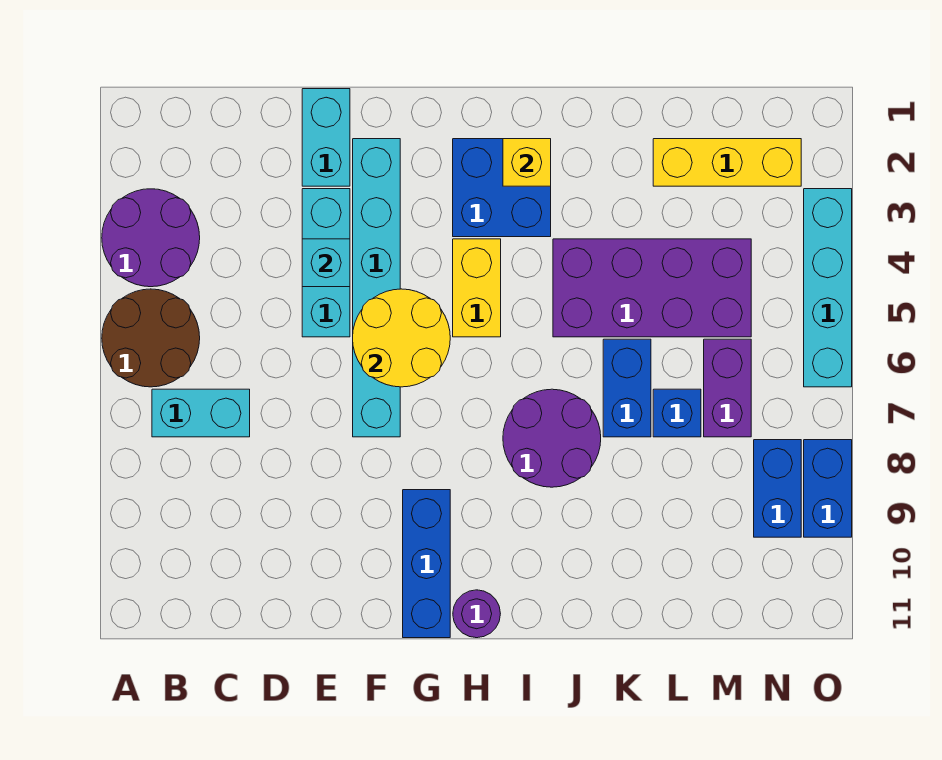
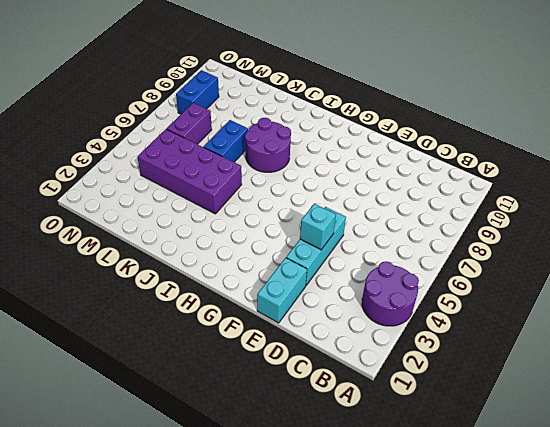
none -> brown round brick A5:B6 level 1
none -> cyan brick B7:C7 level 1
none -> cyan brick F2:F7 level 1

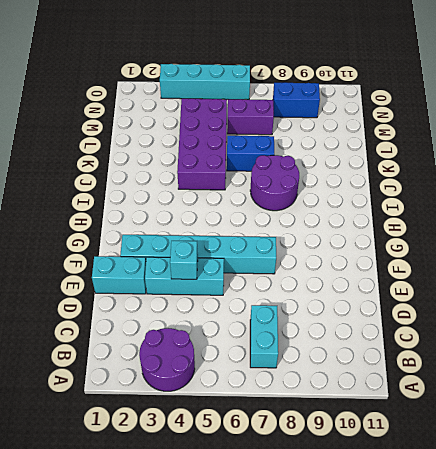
none -> brown round brick A5:B6 level 1
none -> blue brick G9:G11 level 1
none -> blue brick H2:I3 level 1

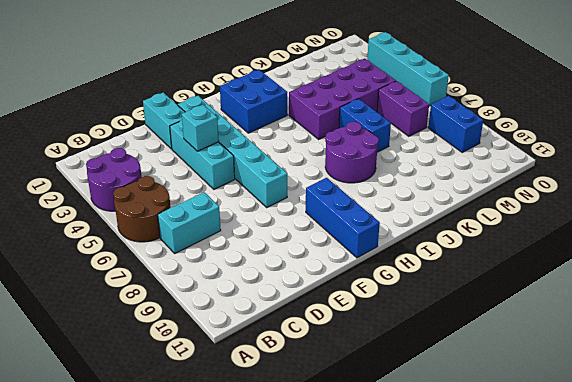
none -> yellow brick H4:H5 level 1
none -> purple round brick H11 level 1
none -> yellow brick L2:N2 level 1

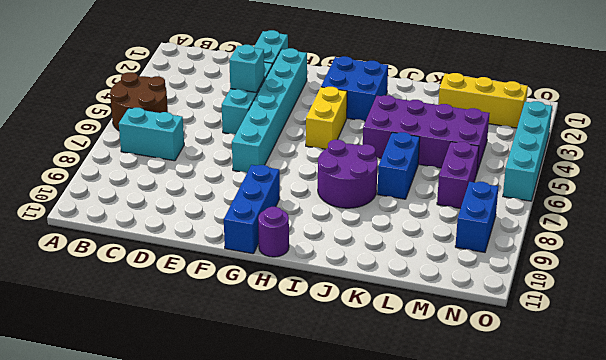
none -> purple round brick A3:B4 level 1
none -> blue brick L7 level 1
none -> blue brick O8:O9 level 1

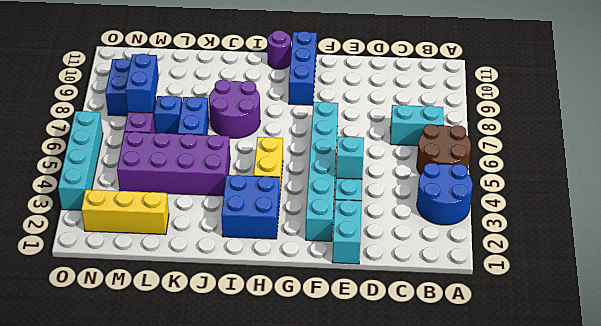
blue round brick A3:B4 level 1 -> purple round brick A3:B4 level 1
blue brick M7:M8 level 2 -> blue brick O8:O9 level 1
none -> yellow round brick F5:G6 level 2
none -> yellow brick I2 level 2

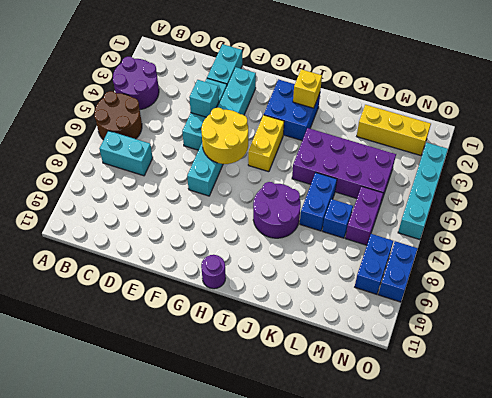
none -> blue brick G9:G11 level 1

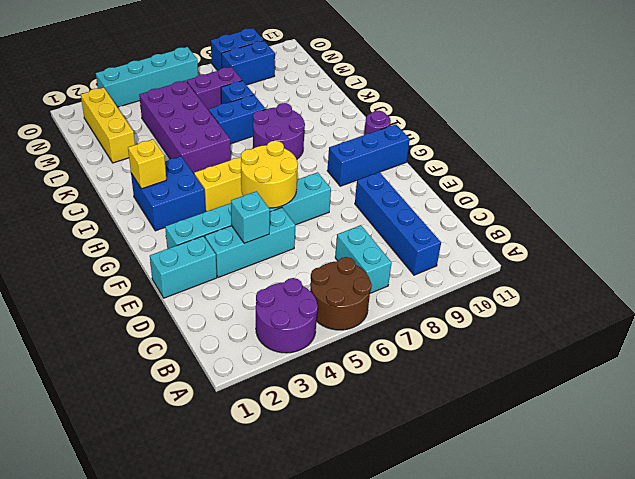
blue brick B9:E9 level 1 -> none

